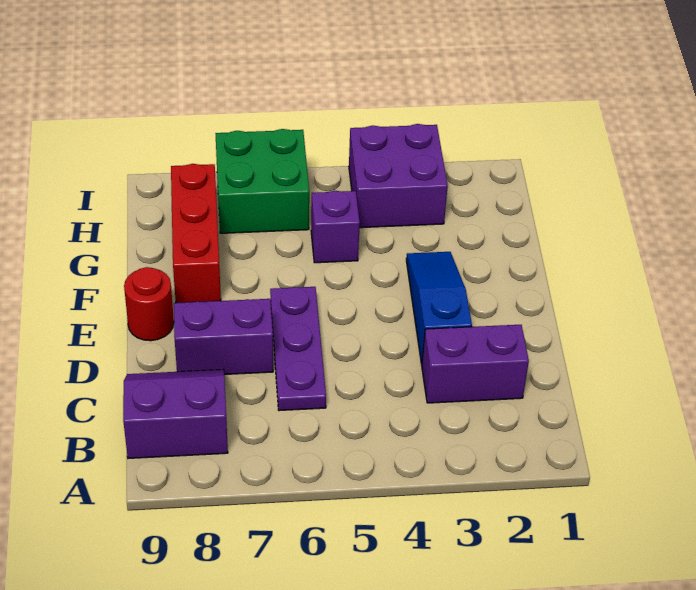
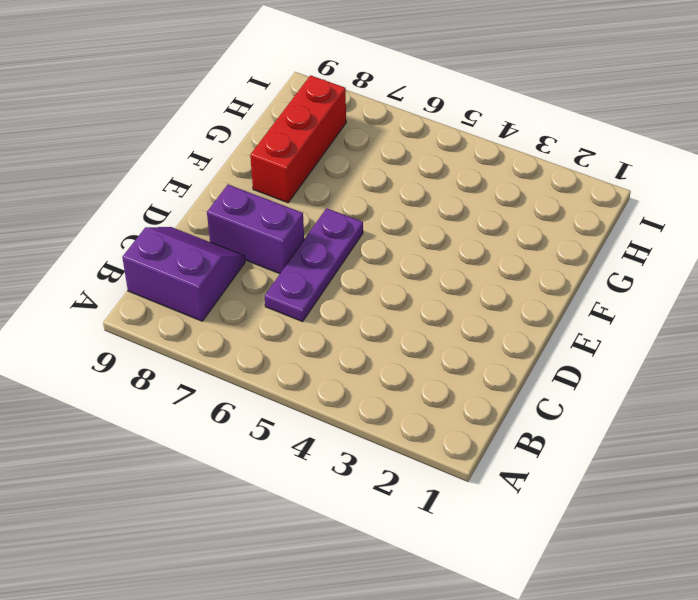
none -> purple brick C2:C3 level 1
none -> blue slope D3:F3 level 1 top D

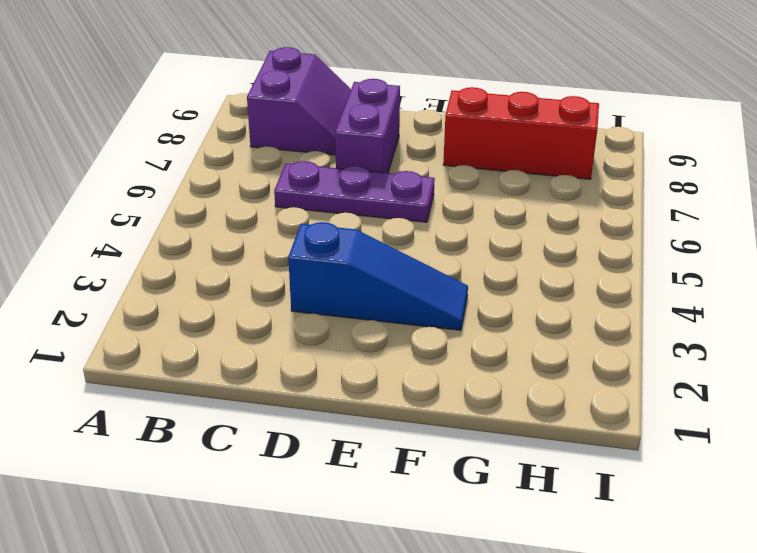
none -> purple brick C2:C3 level 1
none -> red round brick E9 level 1

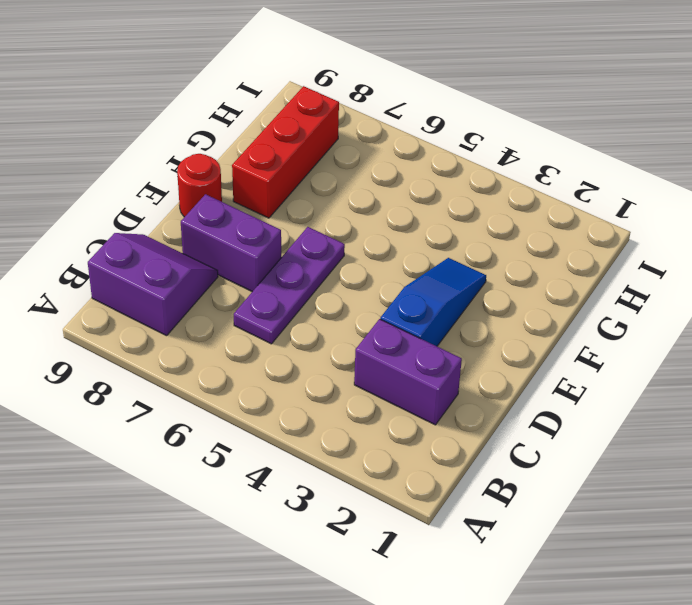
none -> purple brick G5 level 1
none -> purple brick H3:I4 level 1

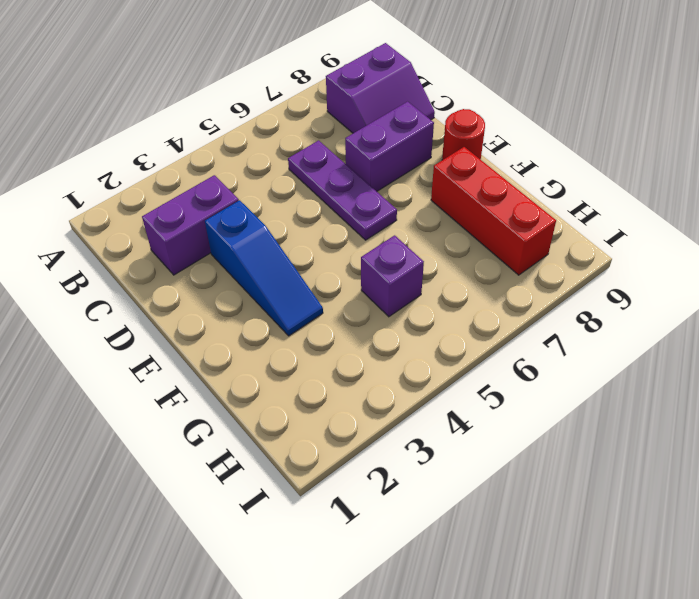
none -> purple brick H3:I4 level 1
none -> green brick H6:I7 level 1

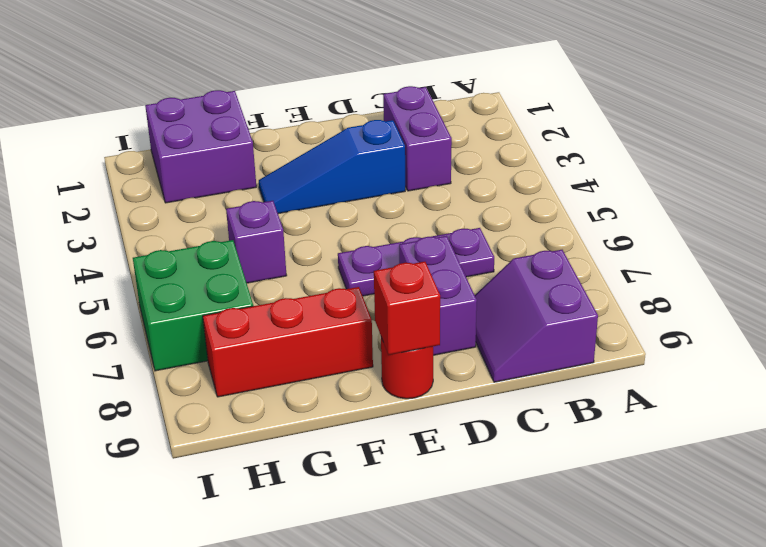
red brick E9 level 2 -> none
purple brick G1:H2 level 1 -> purple brick H3:I4 level 1

